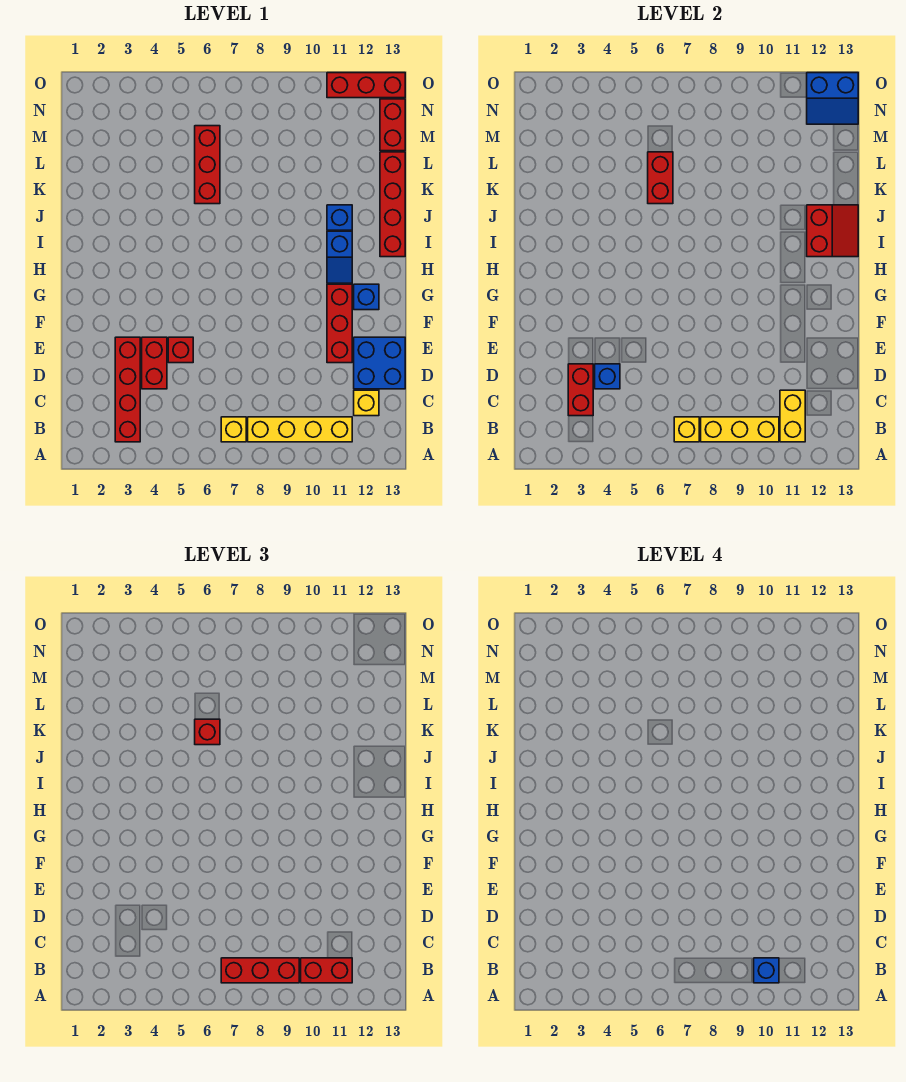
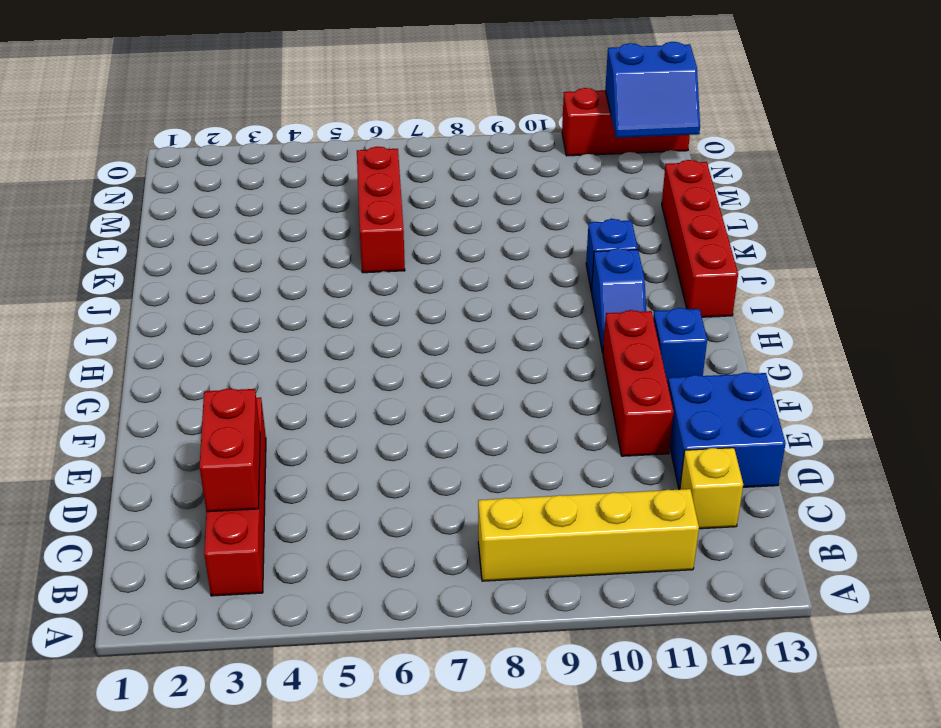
none -> yellow brick B7 level 1
none -> red brick D4:E4 level 1
none -> red brick E5 level 1

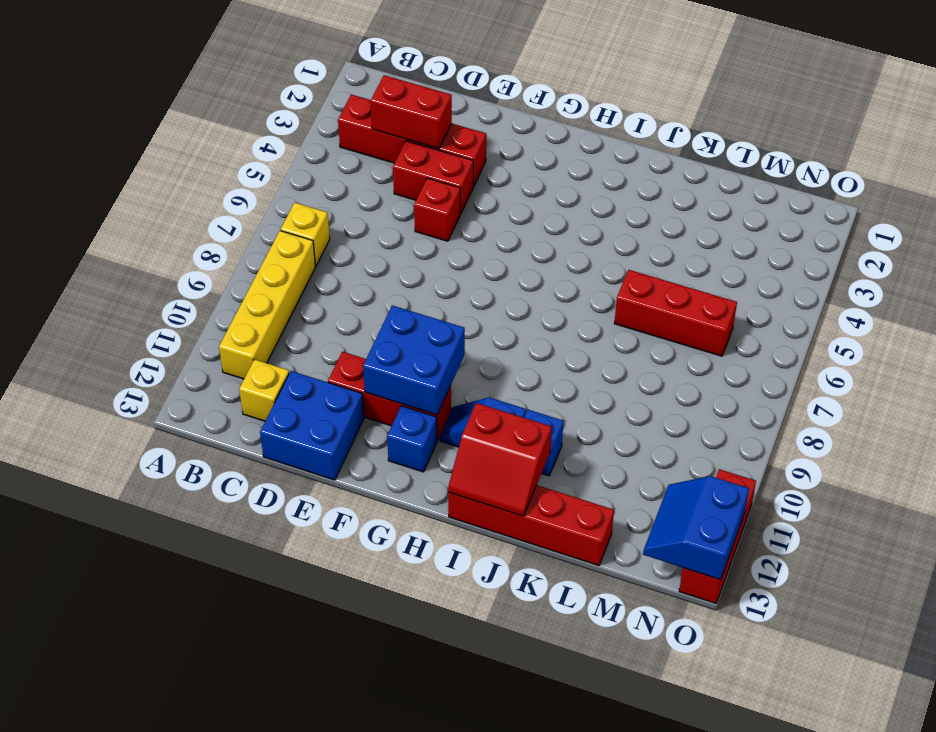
blue brick F10:G11 level 2 -> none
none -> red brick M13:N13 level 1
none -> yellow brick B7 level 2
none -> yellow brick B8:B10 level 2

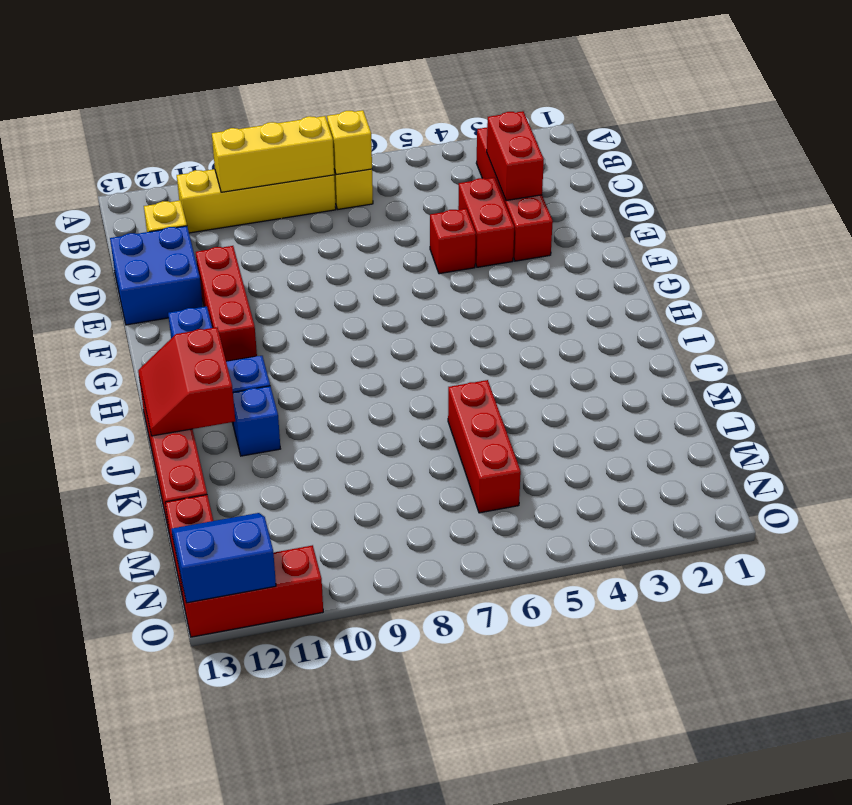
none -> yellow brick B11:C11 level 2
none -> blue brick D4 level 2
none -> red brick K6:L6 level 2

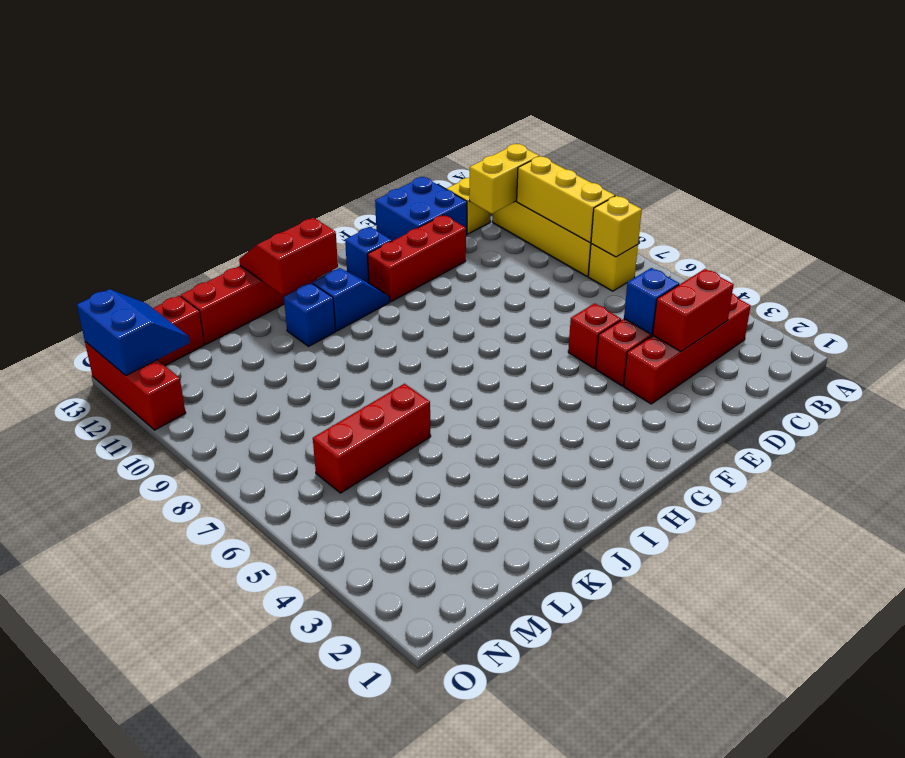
none -> red brick K6:L6 level 2
none -> red brick B7:B9 level 3
none -> red brick B10:B11 level 3

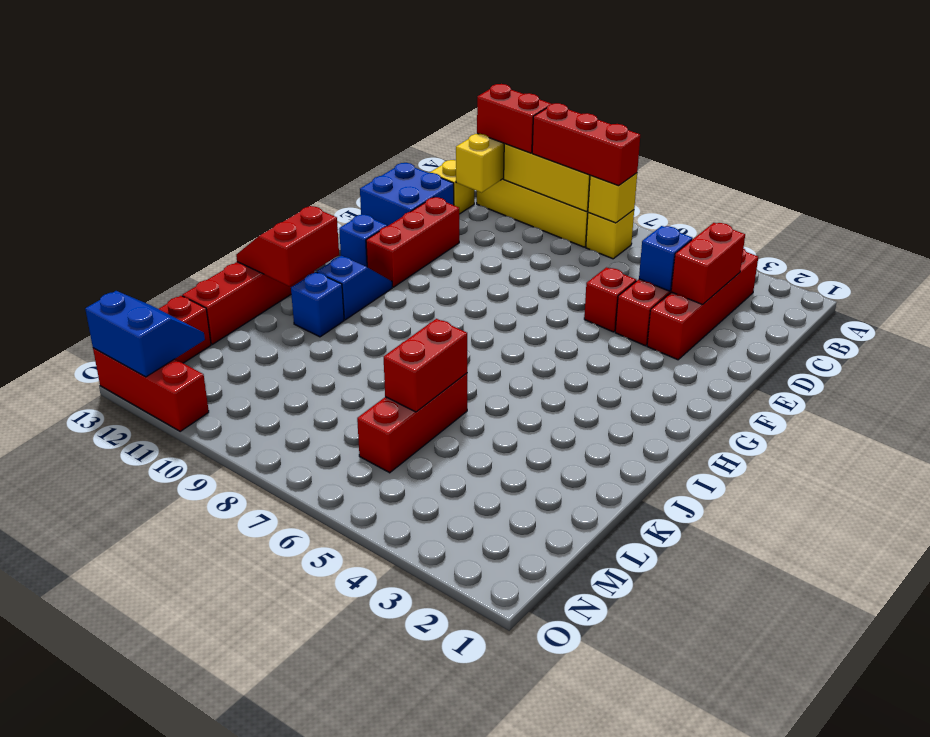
none -> red brick K6 level 3
none -> blue brick B10 level 4

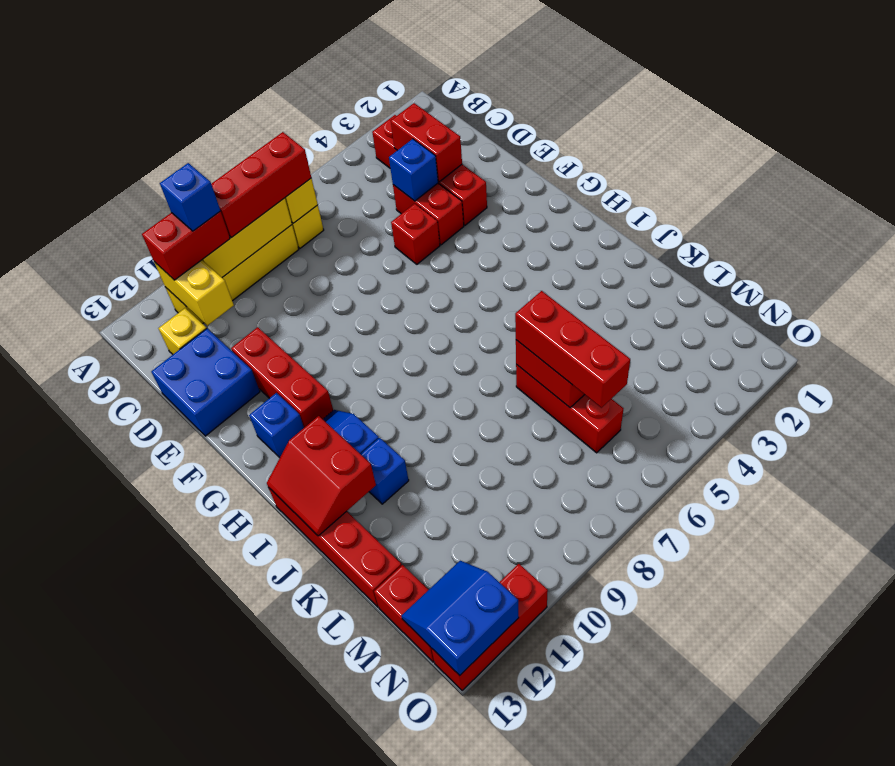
red brick K6:M6 level 3 -> red brick K6 level 3

